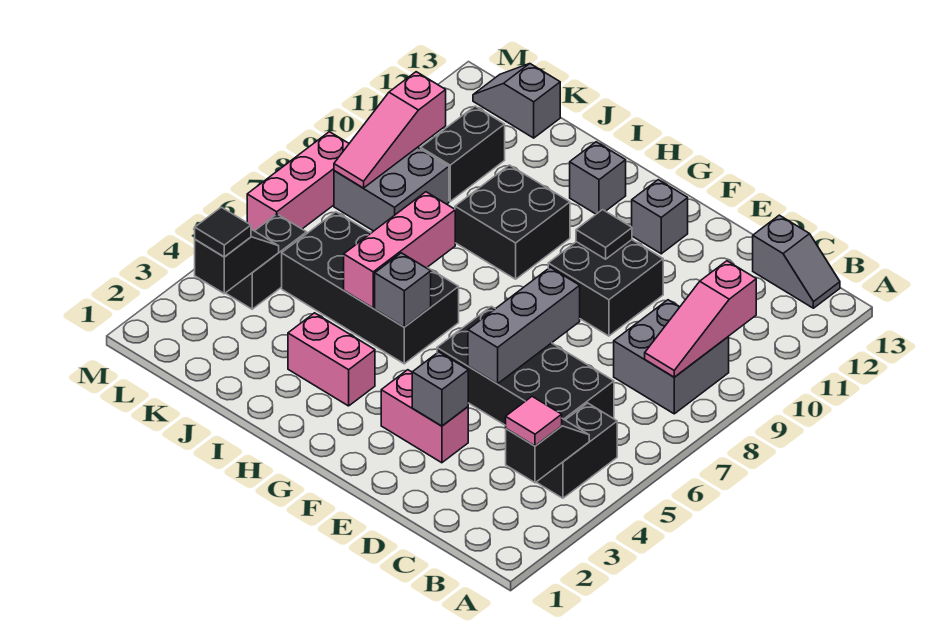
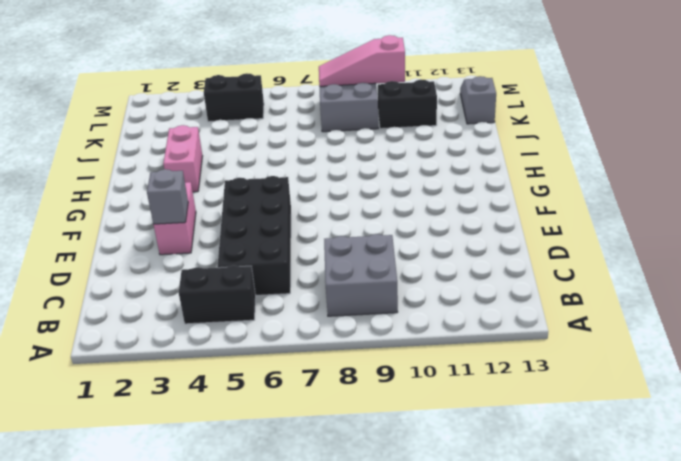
none -> grey slope B13:C13 level 1 top C
none -> black brick E9:F10 level 1
none -> grey brick F12 level 1

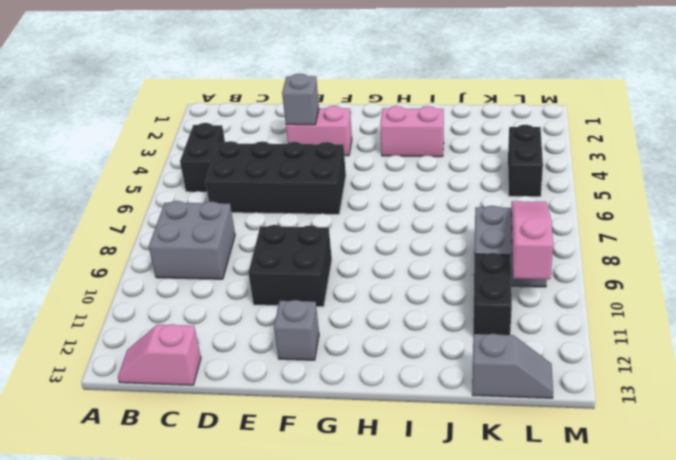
pink slope B13:C13 level 1 top C -> grey slope B13:C13 level 1 top C
none -> black brick H5:K6 level 1
none -> black brick H9:I10 level 1
none -> grey brick H12 level 1

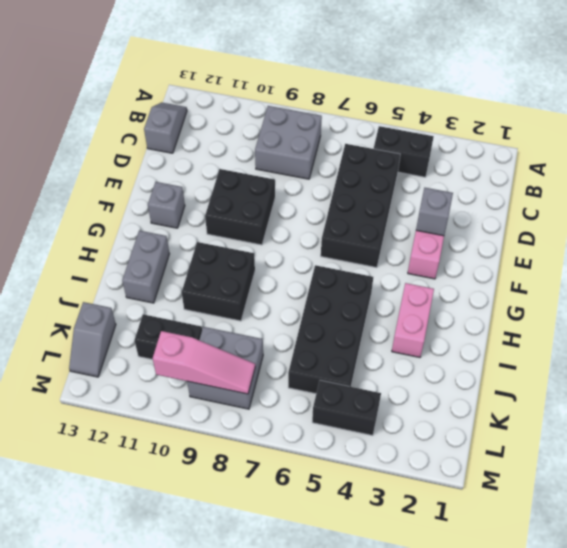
grey brick H12:I12 level 1 -> grey brick H12 level 1
none -> pink brick M6:M8 level 1
none -> black slope B3:B4 level 2 top 3
none -> pink slope B8:B10 level 2 top 10

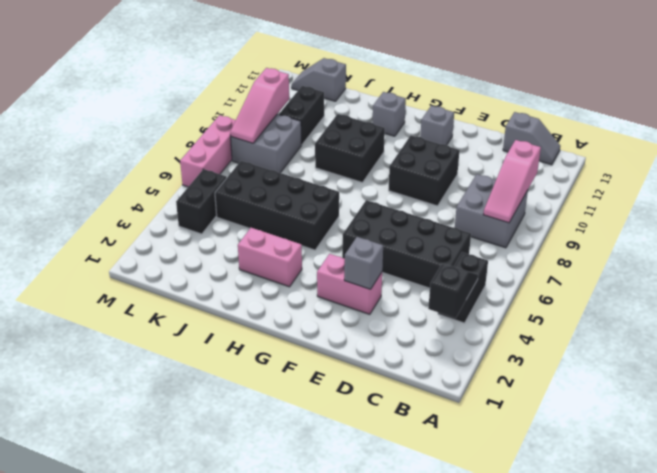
none -> grey brick E5:E7 level 2
none -> black tile F10 level 2
none -> grey brick H5 level 2

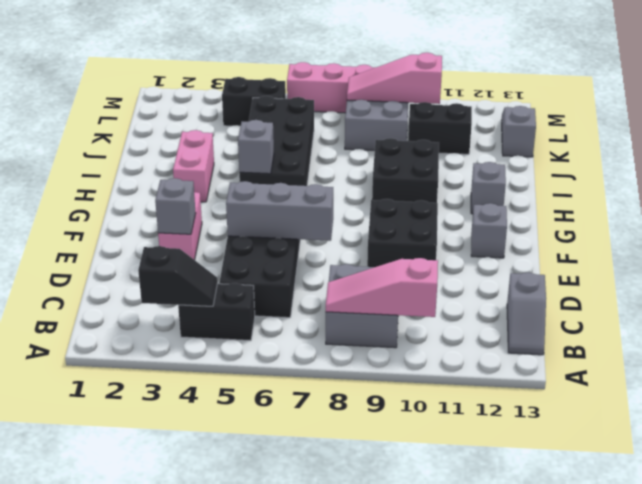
none -> black tile F10 level 2
none -> pink brick I5:I7 level 2
none -> black slope L3:L4 level 2 top 3

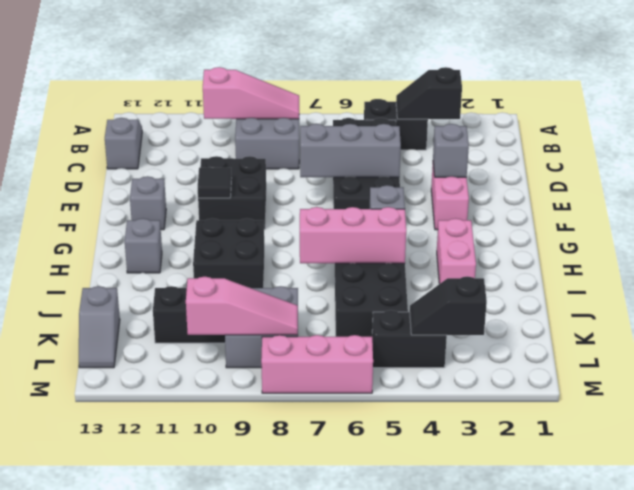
none -> pink tile B3 level 3
none -> black tile L3 level 3

